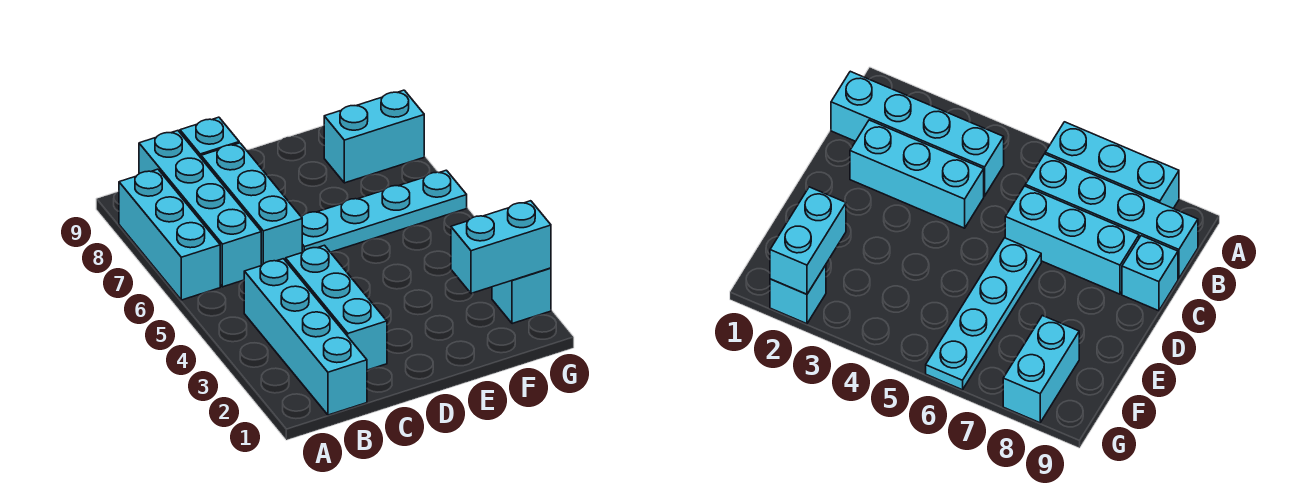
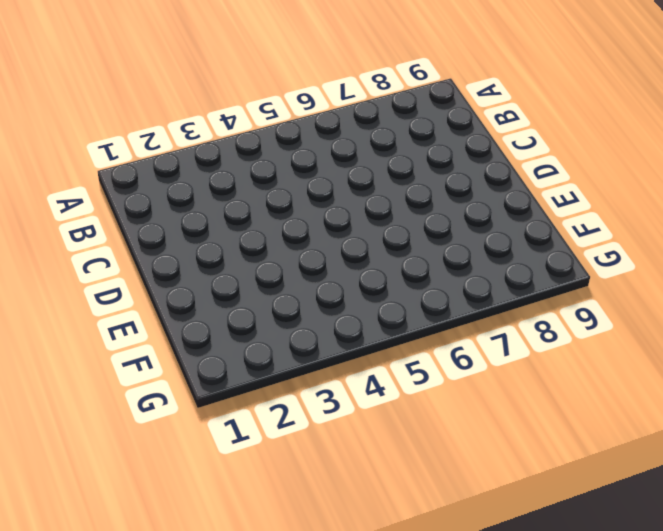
none -> cyan brick A6:A8 level 1
none -> cyan brick B1:B4 level 1

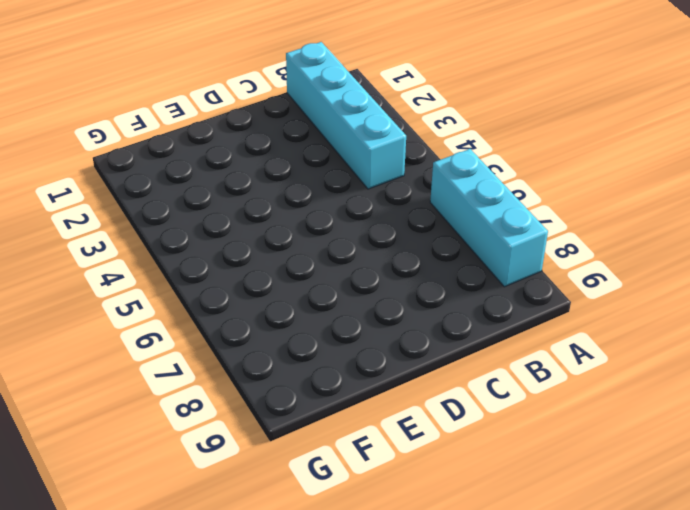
none -> cyan brick B6:B9 level 1
none -> cyan brick C2:C4 level 1

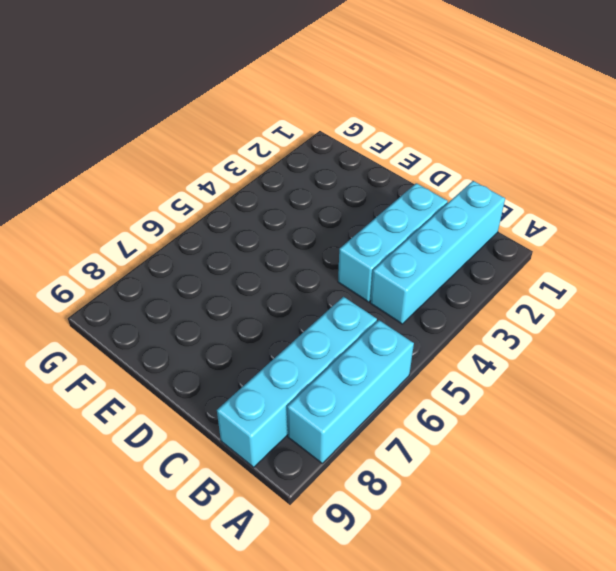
none -> cyan brick C6:C8 level 1
none -> cyan brick C9 level 1

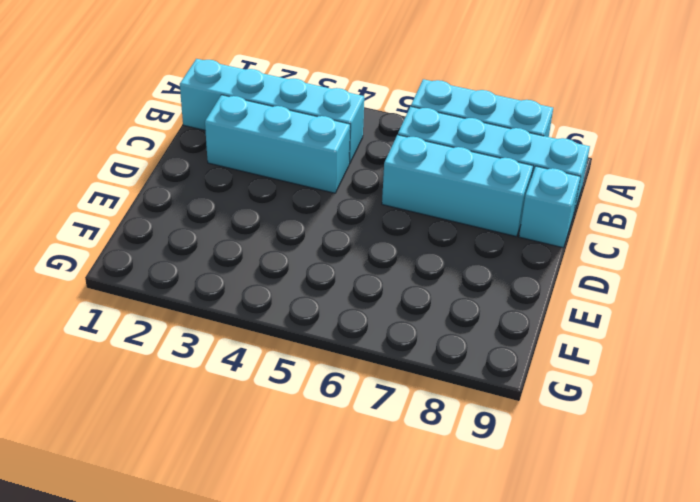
none -> cyan plate D6:G6 level 1
none -> cyan brick F8:G8 level 1

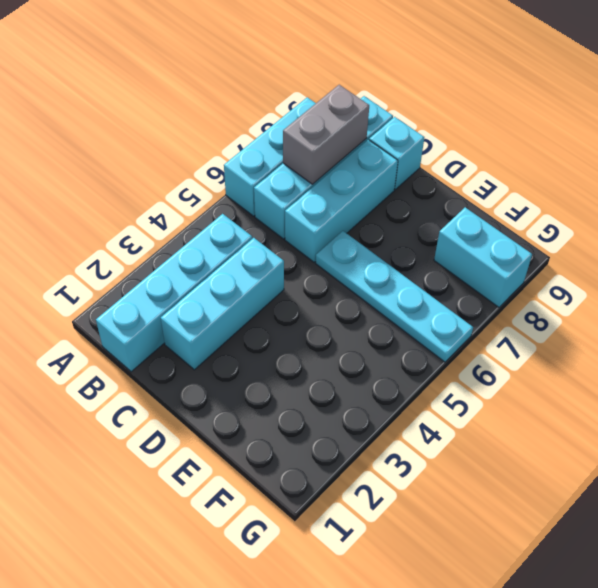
grey brick B7:B8 level 2 -> none
none -> cyan brick G2 level 1
none -> cyan brick F2:G2 level 2

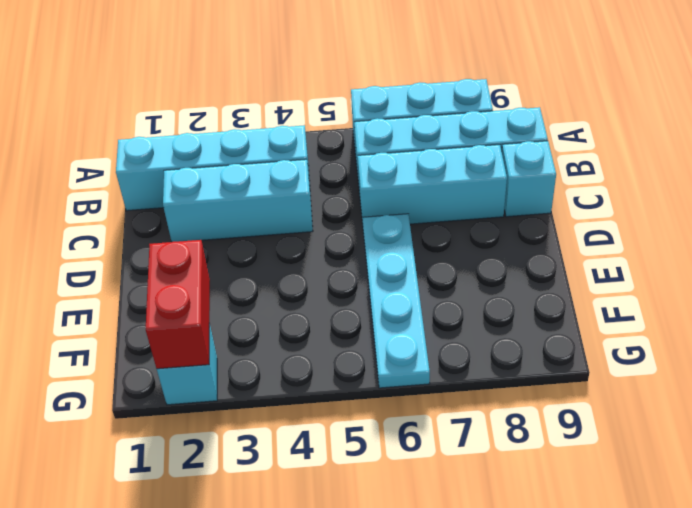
red brick F2:G2 level 2 -> cyan brick F2:G2 level 2
none -> cyan brick F8:G8 level 1

